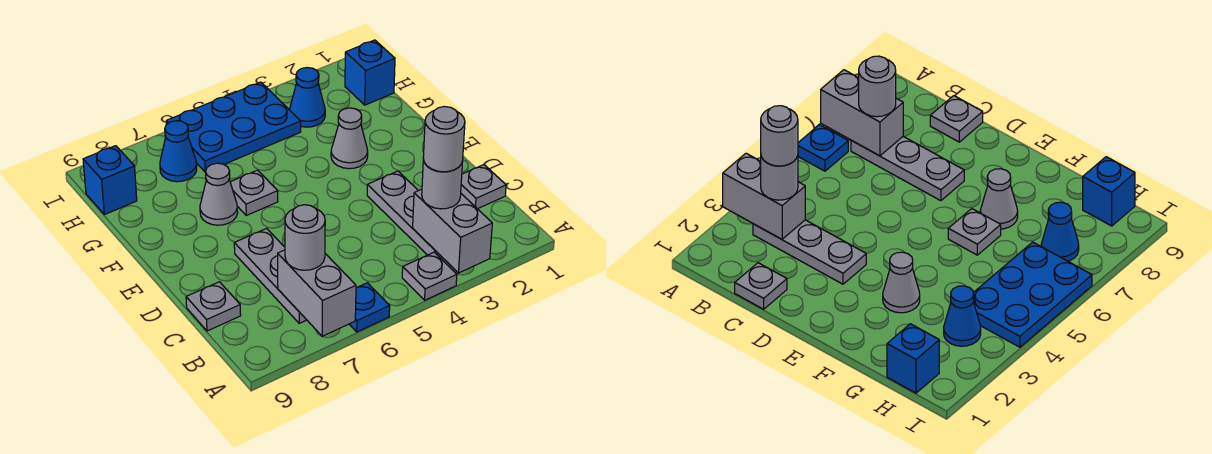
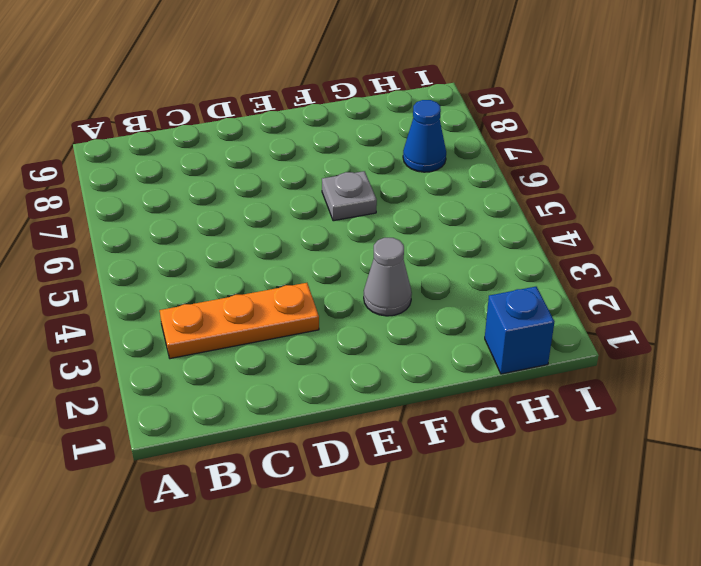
orange plate B3:D3 level 1 -> grey plate B3:D3 level 1
none -> grey plate A4 level 1
none -> blue plate A6 level 1
none -> grey plate B7:D7 level 1

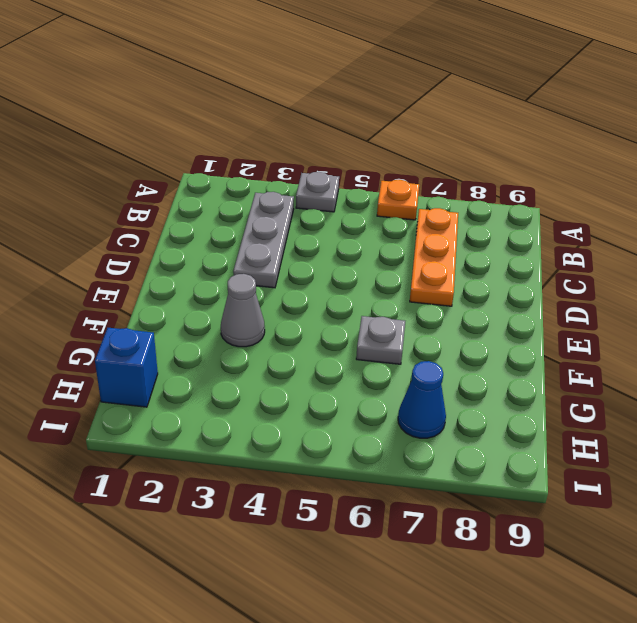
orange plate A6 level 1 -> blue plate A6 level 1
orange plate B7:D7 level 1 -> grey plate B7:D7 level 1
none -> grey plate C1 level 1
none -> grey plate C9 level 1
none -> grey cone F7 level 1

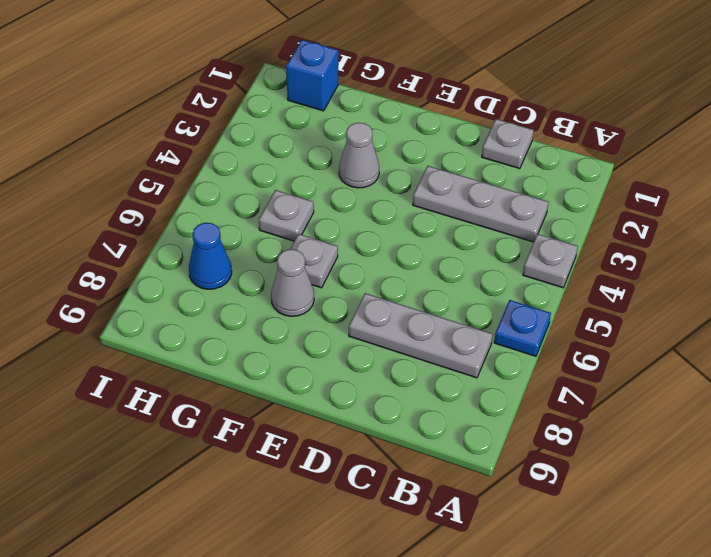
grey plate G5 level 1 -> grey plate C9 level 1
none -> blue cone H3 level 1
none -> blue plate H4:I6 level 1
none -> blue brick H9 level 1

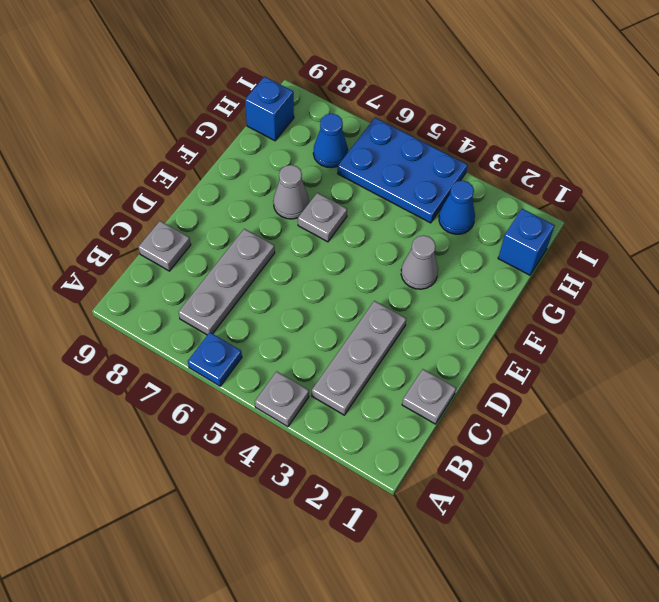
none -> grey brick A3:B3 level 2
none -> grey brick A7:B7 level 2
none -> grey round brick B3 level 3

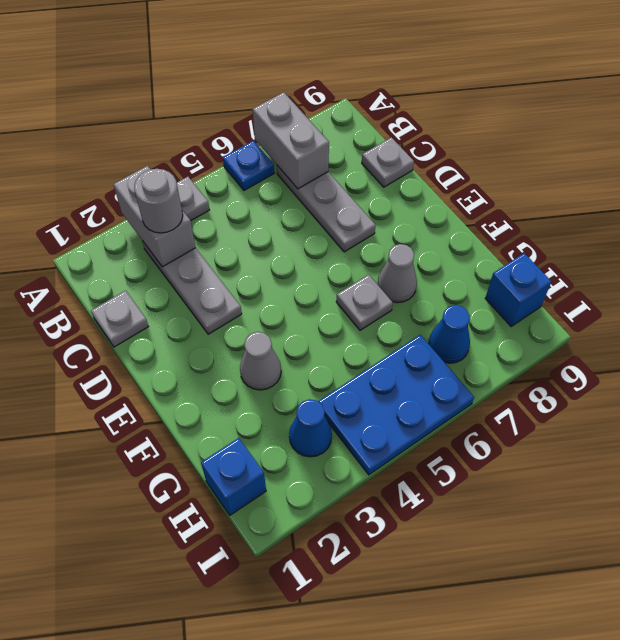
none -> grey round brick B7 level 3
none -> grey round brick B3 level 4

